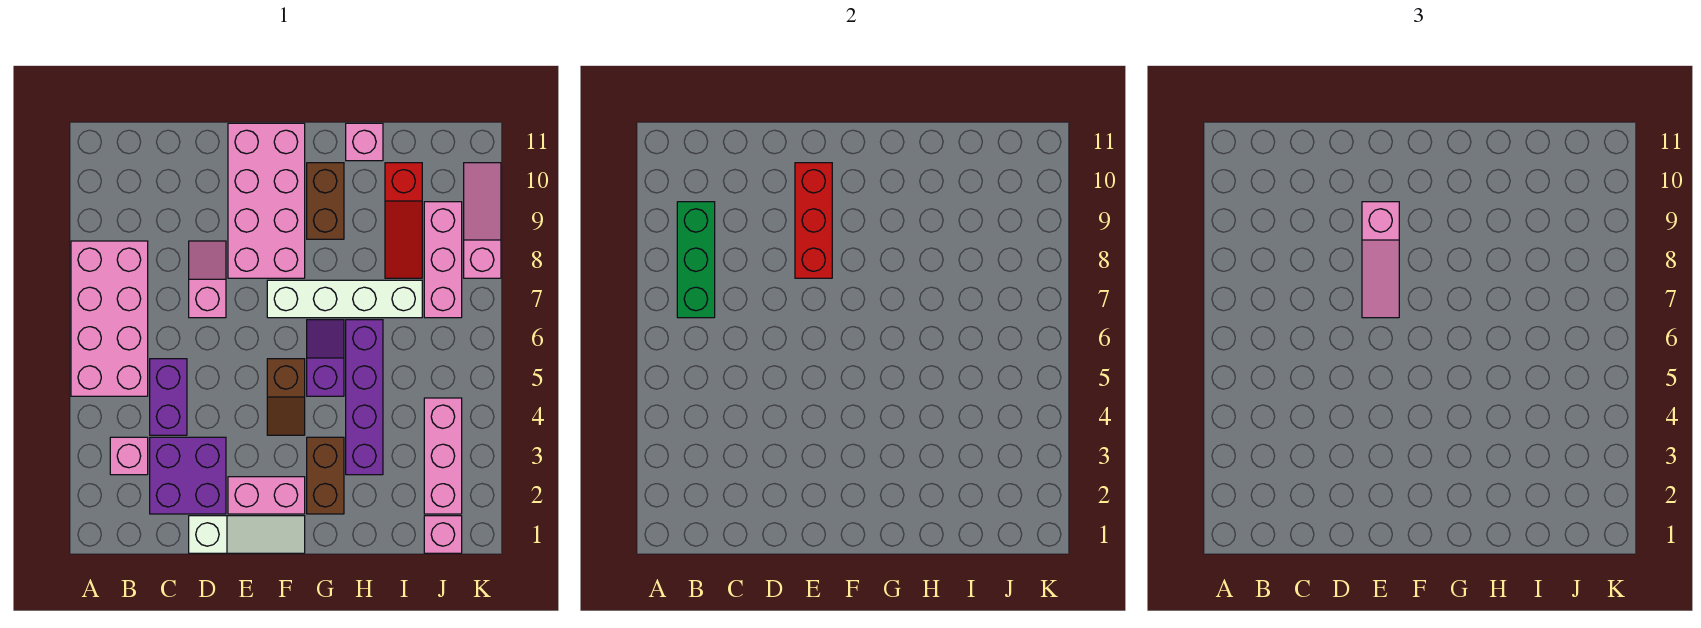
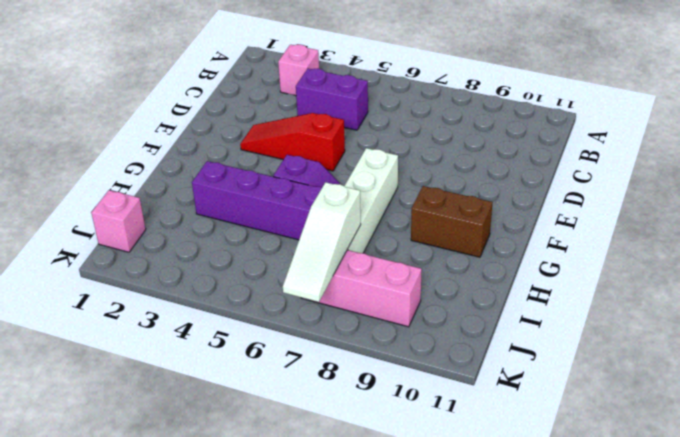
red slope E3:E5 level 1 top 5 -> red slope I8:I10 level 1 top 10
white slope I7:K7 level 2 top I -> white slope D1:F1 level 1 top D
none -> pink brick A5:B8 level 1
none -> purple brick C2:D3 level 1
none -> pink slope D7:D8 level 1 top 7

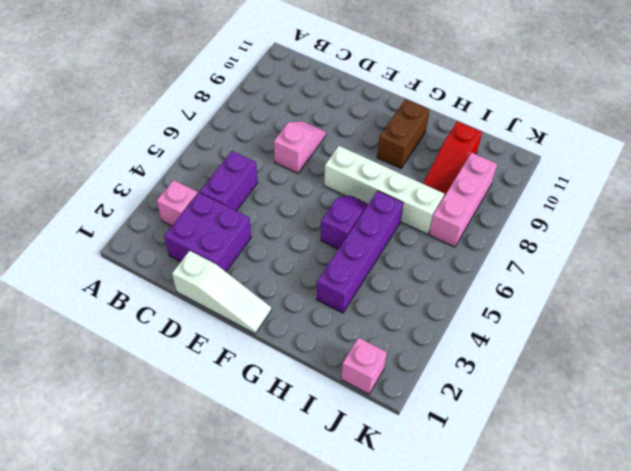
none -> pink brick A5:B8 level 1
none -> pink brick E2:F2 level 1
none -> pink brick E8:F11 level 1

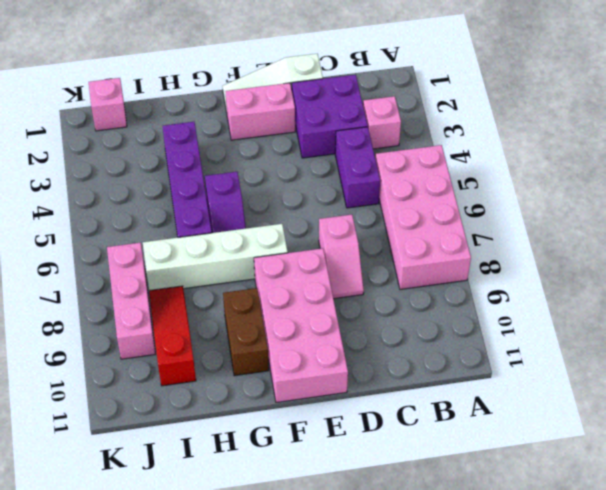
none -> brown slope F4:F5 level 1 top 5
none -> brown brick G2:G3 level 1
none -> pink brick H11 level 1

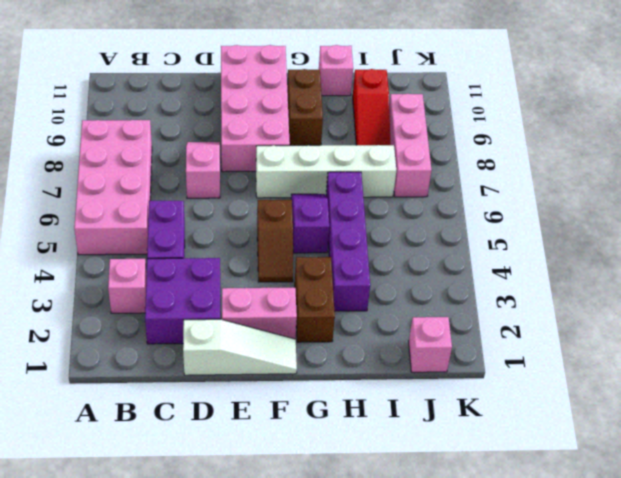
none -> pink brick J2:J4 level 1
none -> pink slope K8:K10 level 1 top 8
none -> green brick B7:B9 level 2

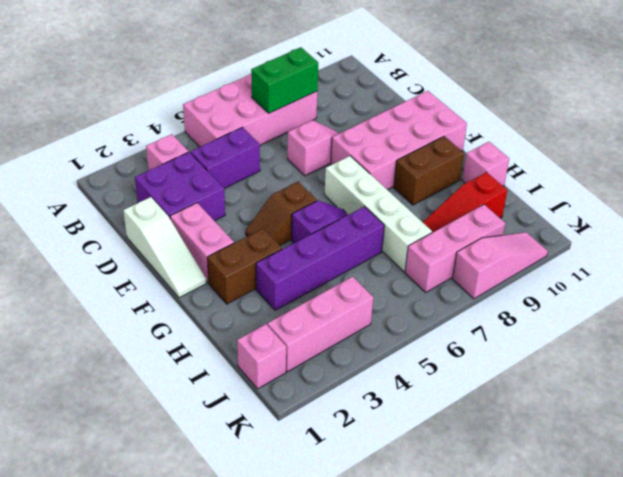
green brick B7:B8 level 2 -> green brick B7:B9 level 2
none -> red brick E8:E10 level 2
none -> pink slope E7:E9 level 3 top 9

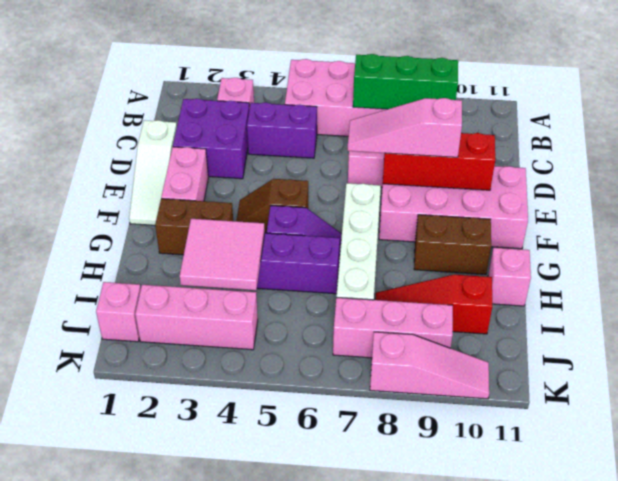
pink tile H3:I4 level 2 -> none

